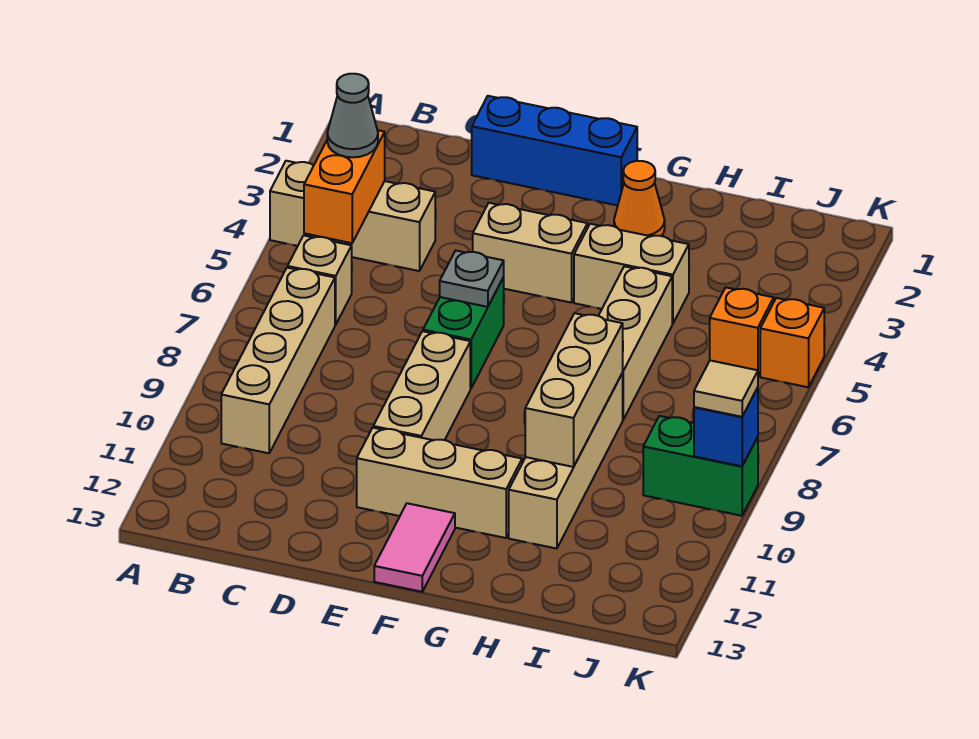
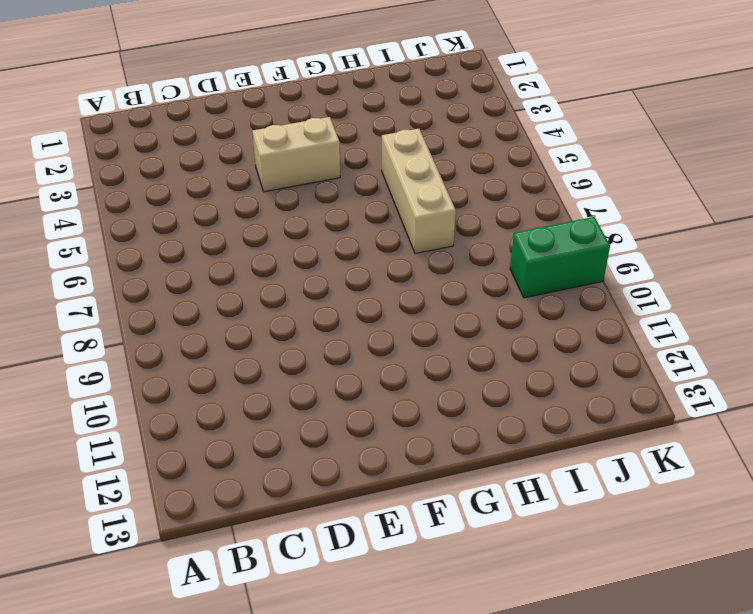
none -> tan brick A4:C4 level 1
none -> tan brick B6 level 1
none -> tan brick B7:B10 level 1

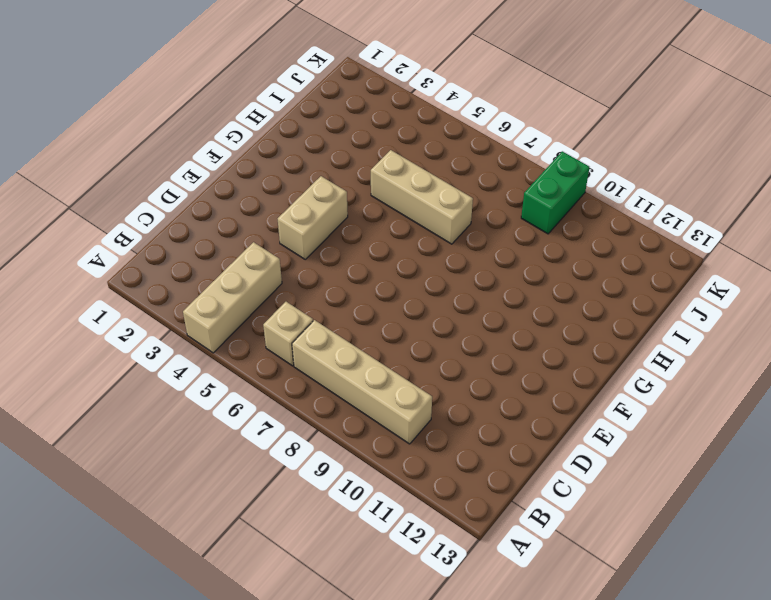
none -> blue brick D1:F1 level 1
none -> green brick E6:E7 level 1
none -> tan brick E8:E10 level 1

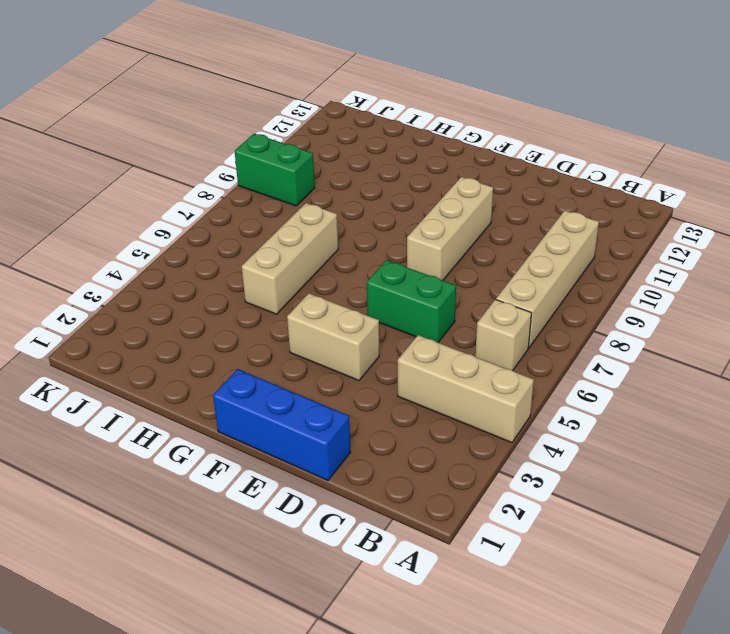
green brick D6:E6 level 1 -> green brick E6:E7 level 1
none -> tan brick E11:G11 level 1
none -> pink tile F12:F13 level 1
none -> orange cone G2 level 1

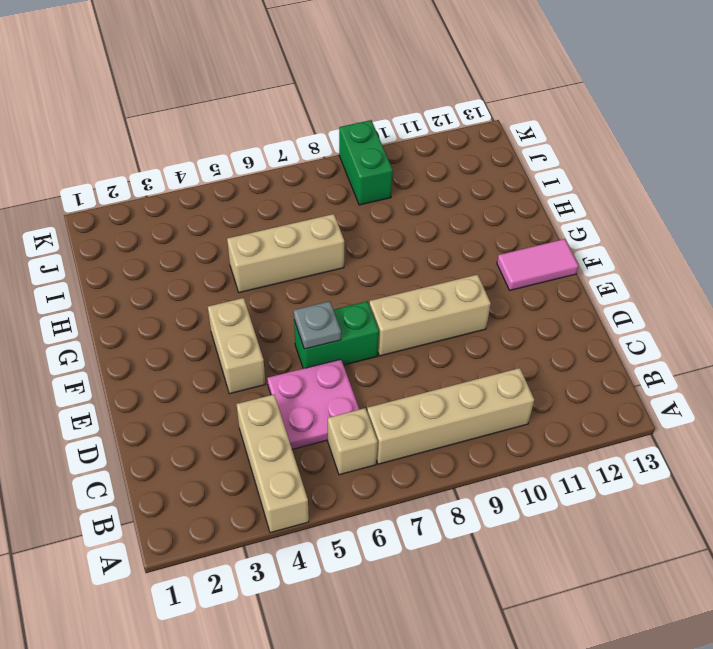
pink plate C5:D6 level 1 -> none
none -> blue brick D1:F1 level 1
none -> tan brick E11:G11 level 1
none -> orange cone G2 level 1

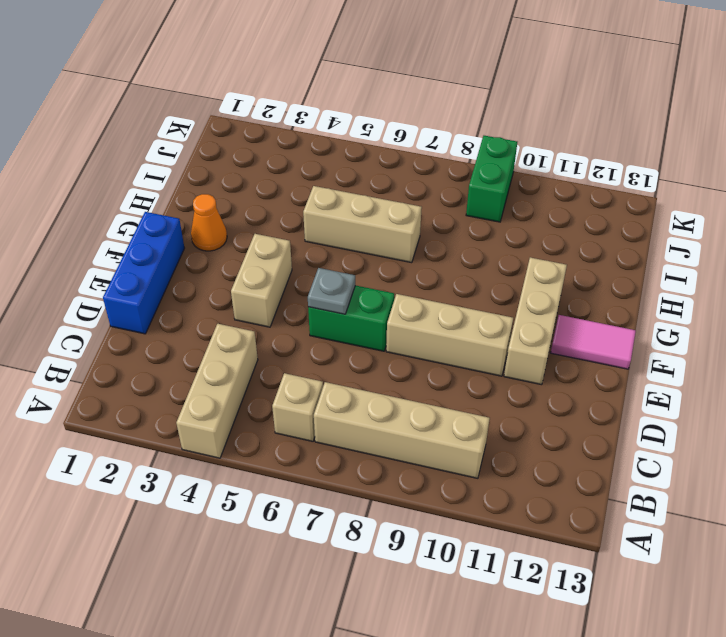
none -> tan brick G4:H4 level 1
none -> tan brick H8:H11 level 1
none -> orange brick J5 level 1

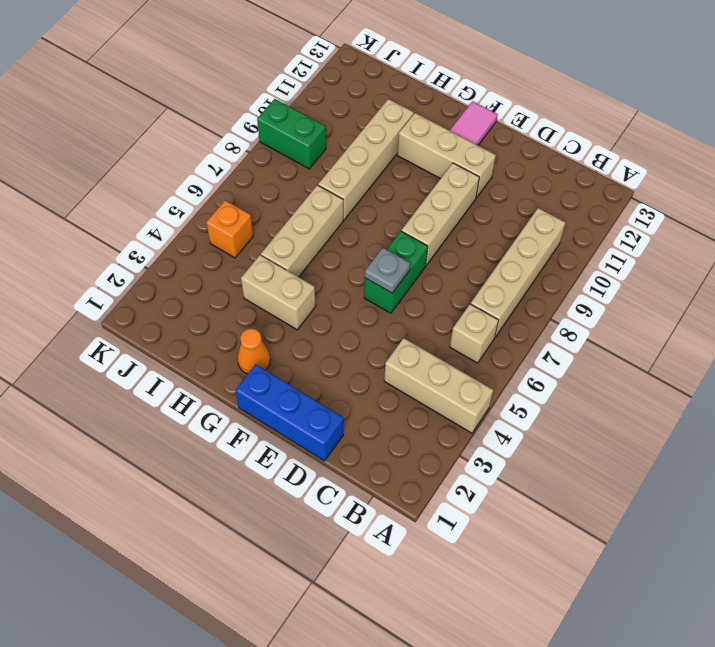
none -> tan brick E4:F4 level 1
none -> orange brick K5 level 1
none -> orange brick B4:B5 level 2

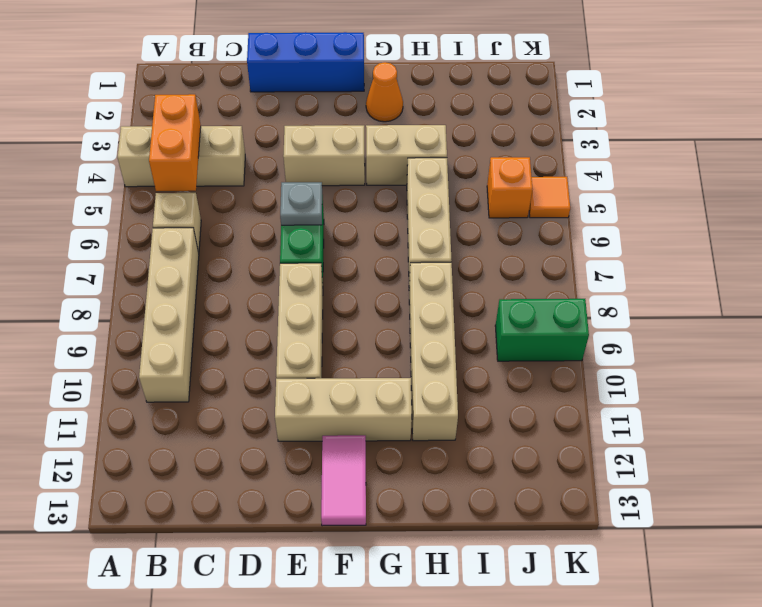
orange tile K5 level 1 -> orange brick K5 level 1
none -> tan brick H8:H10 level 2
none -> blue brick K9 level 2
none -> grey cone B4 level 3

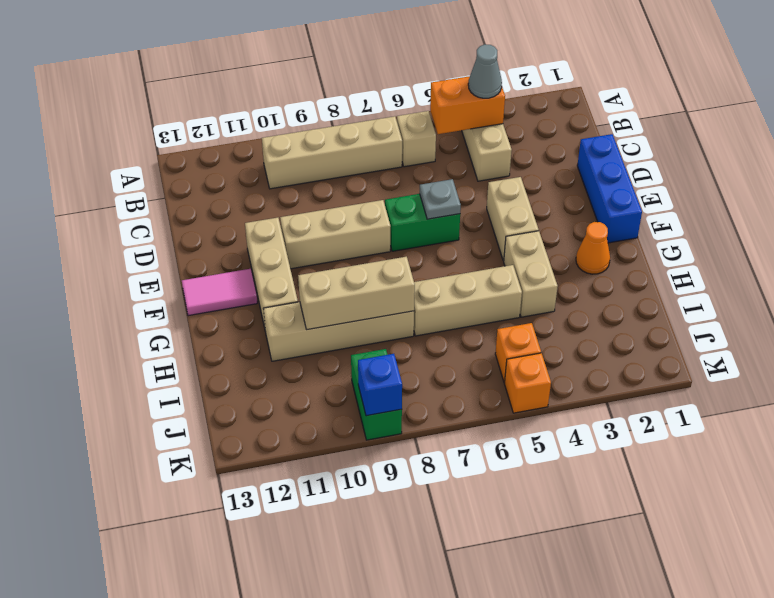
none -> tan tile K9 level 3

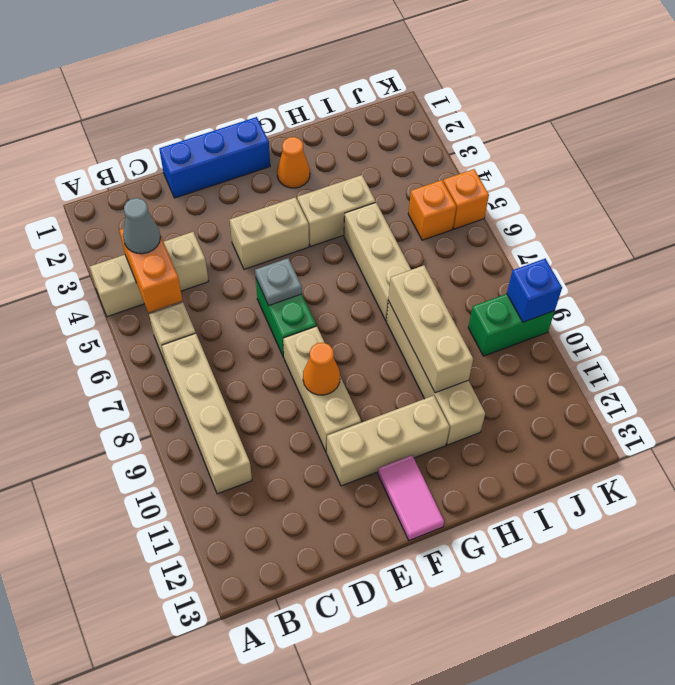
orange cone E9 level 2 -> none
none -> tan tile K9 level 3

